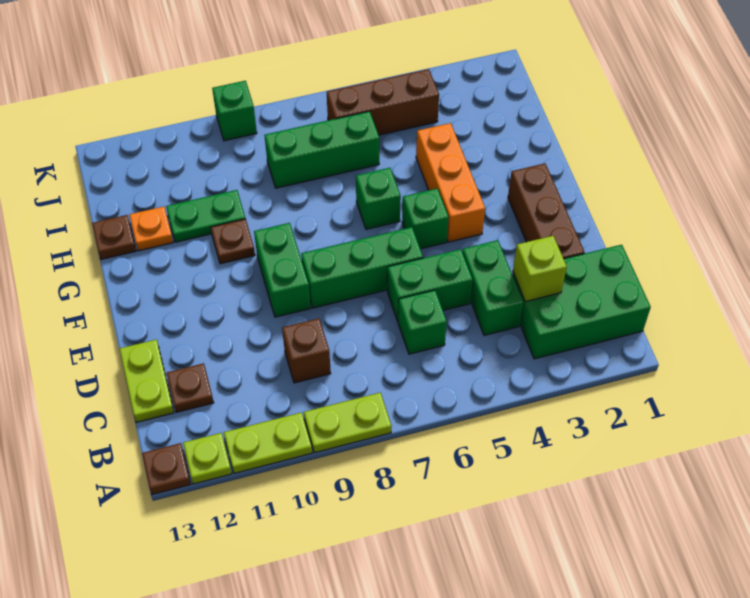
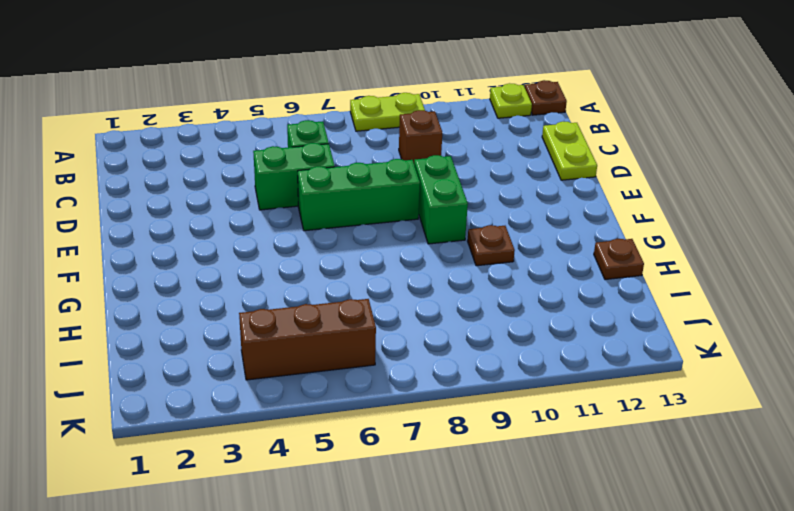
none -> lime plate A10:A11 level 1
none -> green brick B1:C3 level 1
none -> green brick C4:D4 level 1

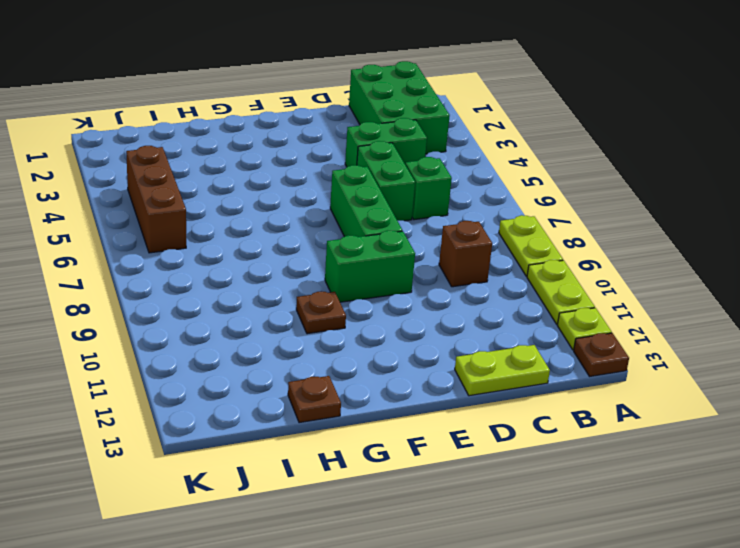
none -> brown plate C12 level 1
none -> brown brick D2:F2 level 1
none -> orange brick F4:H4 level 1

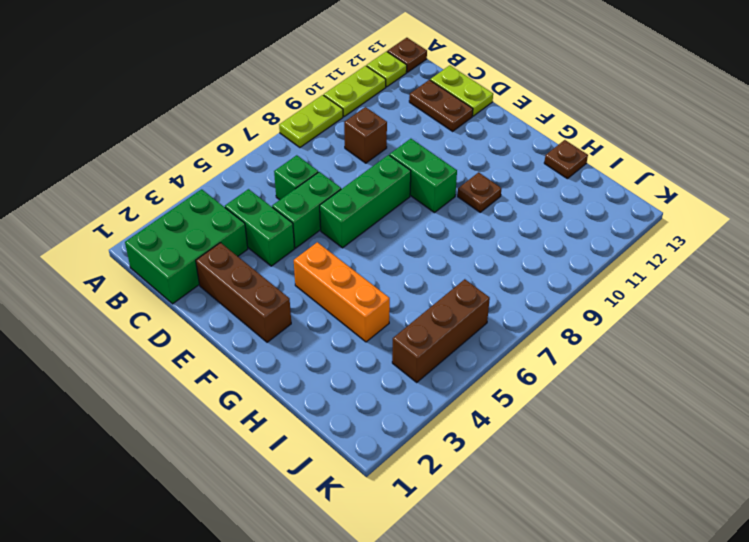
brown plate C12:D12 level 1 -> brown plate C12 level 1
none -> green brick F5 level 1
none -> green brick G6 level 1
none -> green plate H10:H11 level 1

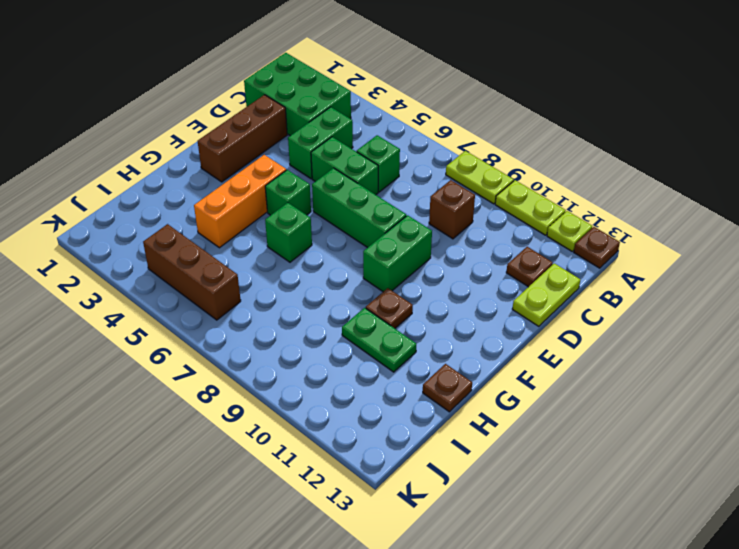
none -> orange plate H12 level 1
none -> green brick I6:I8 level 1
none -> green brick K9 level 1

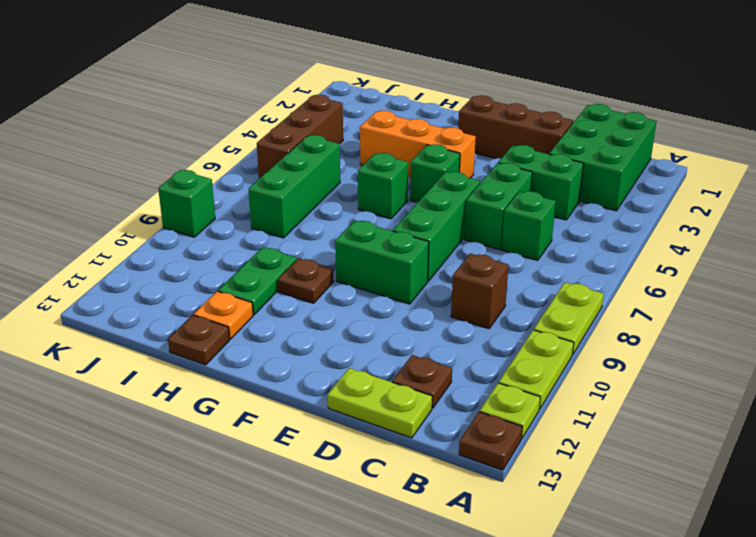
none -> lime brick C3 level 2

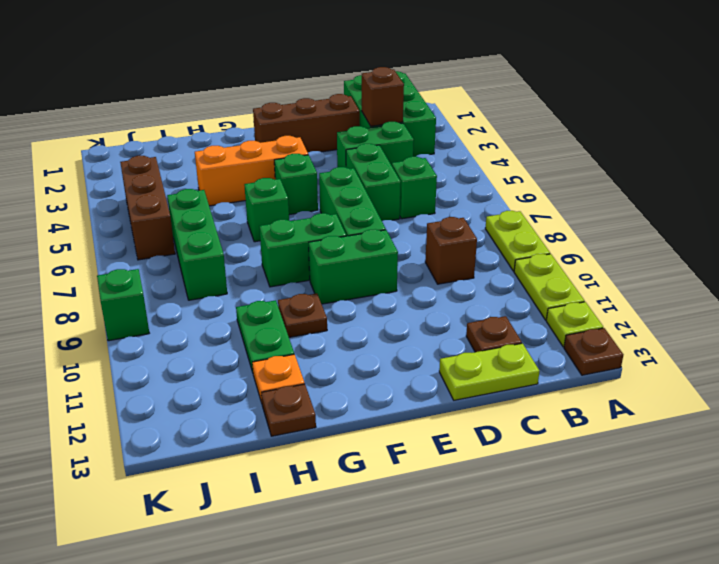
brown brick C3 level 2 -> lime brick C3 level 2
green brick F8:G8 level 1 -> none

